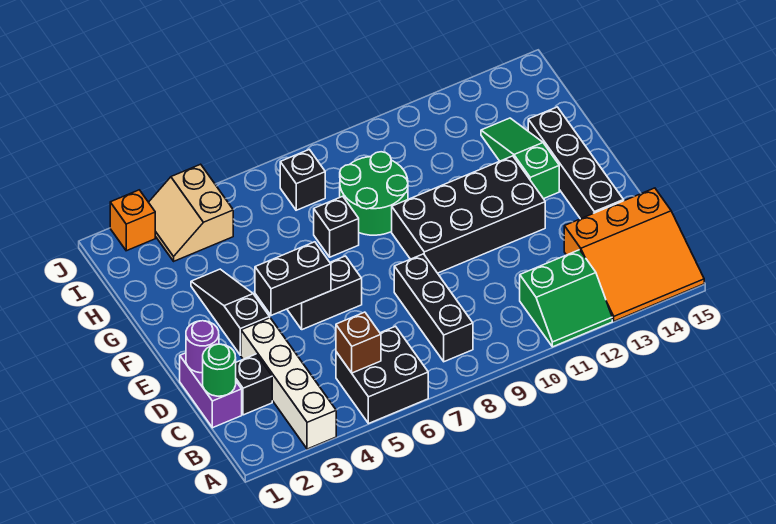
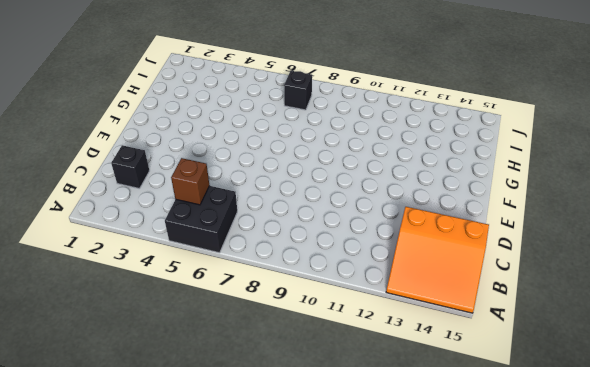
none -> white brick A3:D3 level 1
none -> green slope A11:B12 level 1 top B
none -> black brick B8:D8 level 1

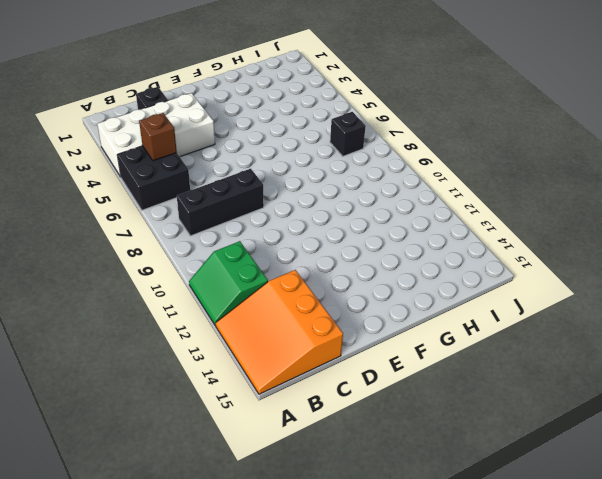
white brick A3:D4 level 1 -> white brick A3:D3 level 1
none -> purple brick C1:D1 level 1
none -> black brick D14:G14 level 1
none -> black slope E3:G3 level 1 top E

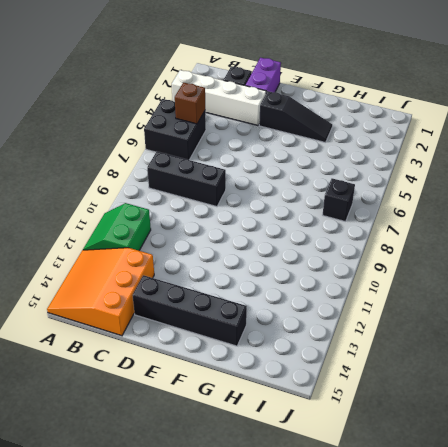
purple brick D1:D2 level 1 -> purple brick C1:D1 level 1
none -> black brick E5:E6 level 1
none -> black brick E9:F12 level 1
none -> green slope F13:H13 level 1 top F

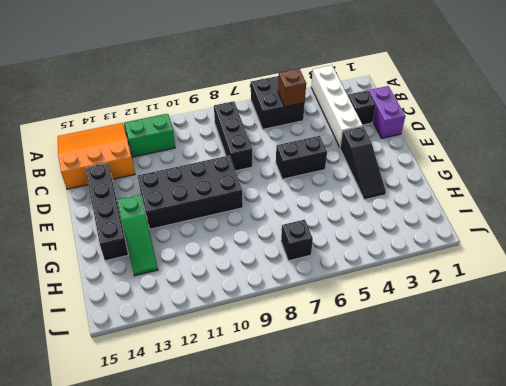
none -> black brick G7 level 1
none -> green round brick G8:H9 level 1
none -> tan slope I3:J4 level 1 top 4

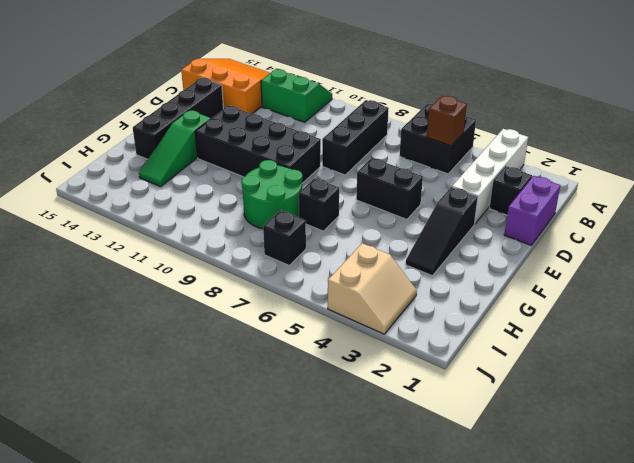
none -> orange brick J2 level 1
none -> green round brick C1 level 2
none -> purple round brick D1 level 2

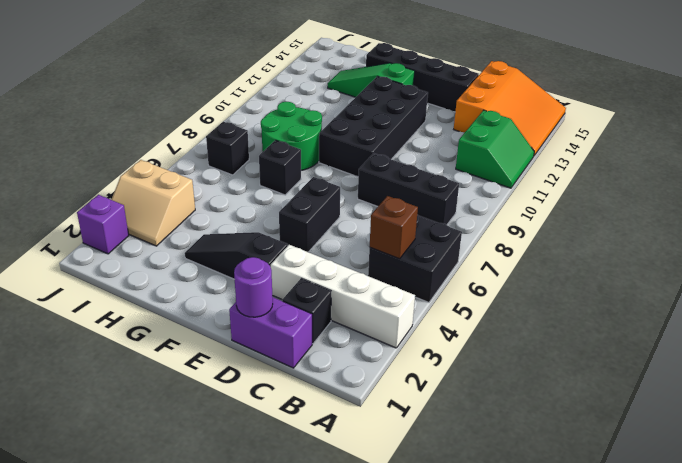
purple brick J2 level 1 -> orange brick J2 level 1
none -> green round brick C1 level 2
none -> black brick E4:E5 level 2

